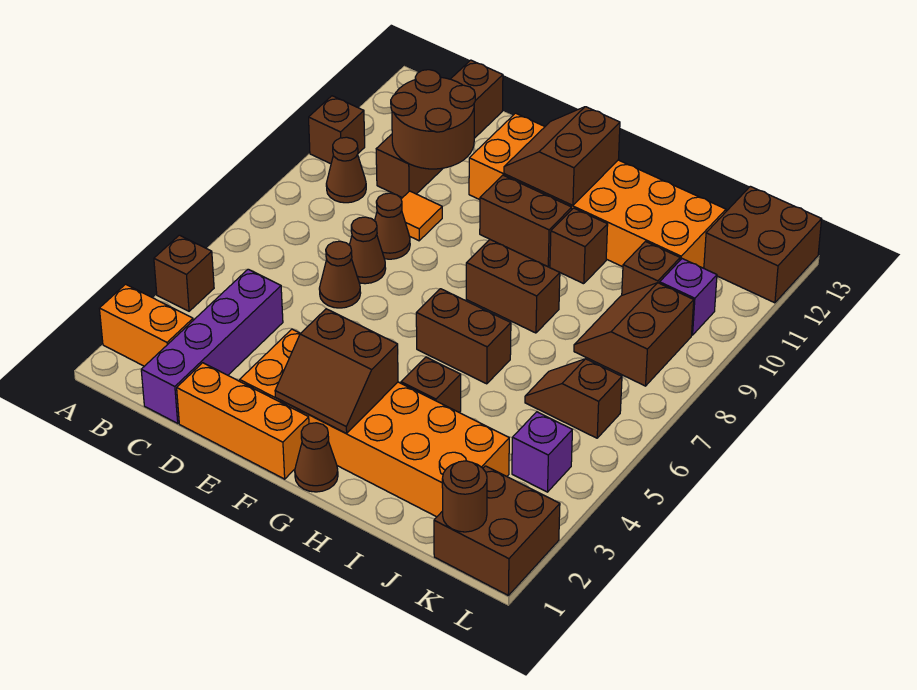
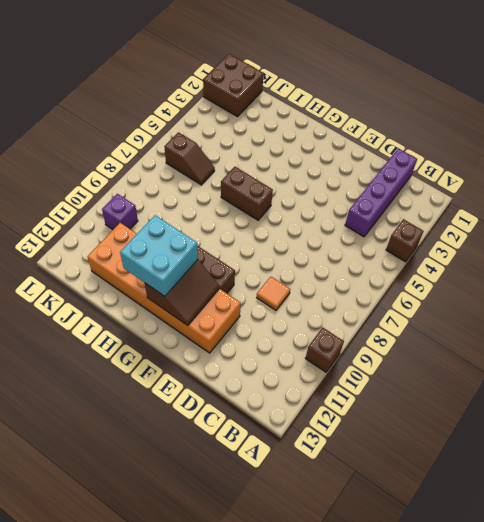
cyan brick G11:H12 level 3 -> none
none -> orange brick A2:B2 level 1
none -> brown cone B9 level 1
none -> brown brick C10:C13 level 1
none -> orange brick D1:F1 level 1

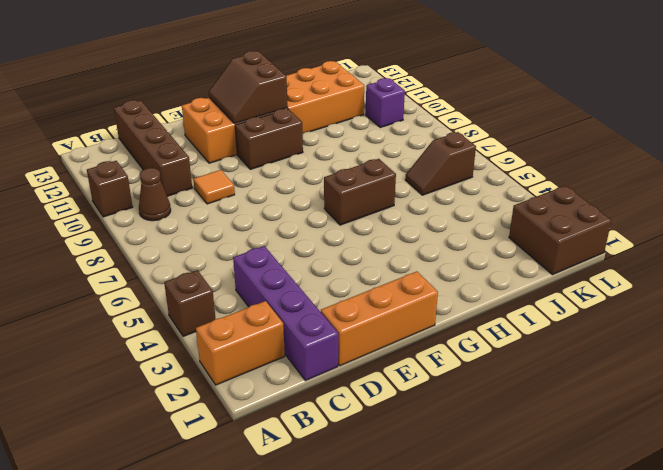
none -> brown cone D6 level 1
none -> brown cone D7 level 1
none -> brown cone D8 level 1
none -> orange brick E2:J3 level 1

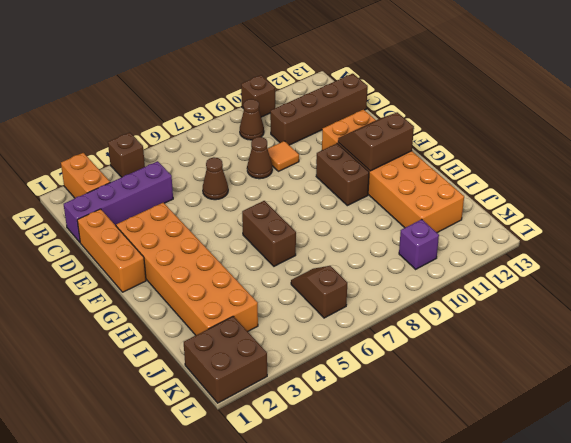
none -> brown cone D7 level 1
none -> brown cone G1 level 1
none -> brown brick G8:H8 level 1
none -> brown brick H4 level 1

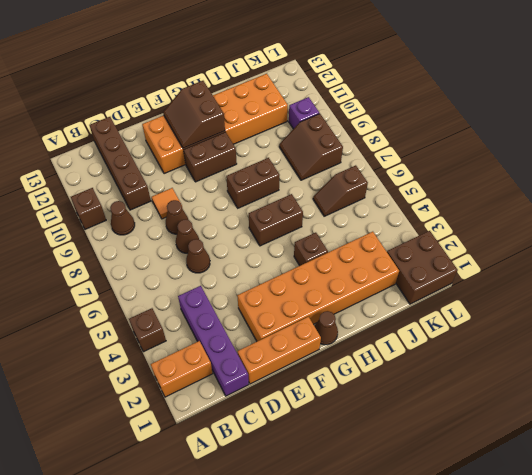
none -> brown brick H10 level 1
none -> brown brick J10 level 1
none -> purple brick K4 level 1
none -> brown brick K12:L13 level 1

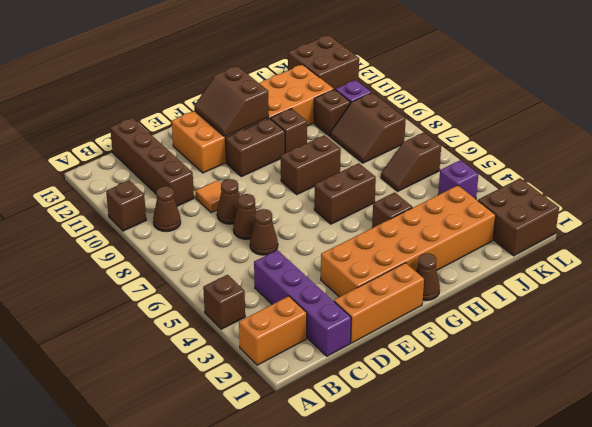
none -> brown round brick C10:D11 level 2
none -> brown slope F2:G3 level 2 top 3
none -> brown round brick K1 level 2

